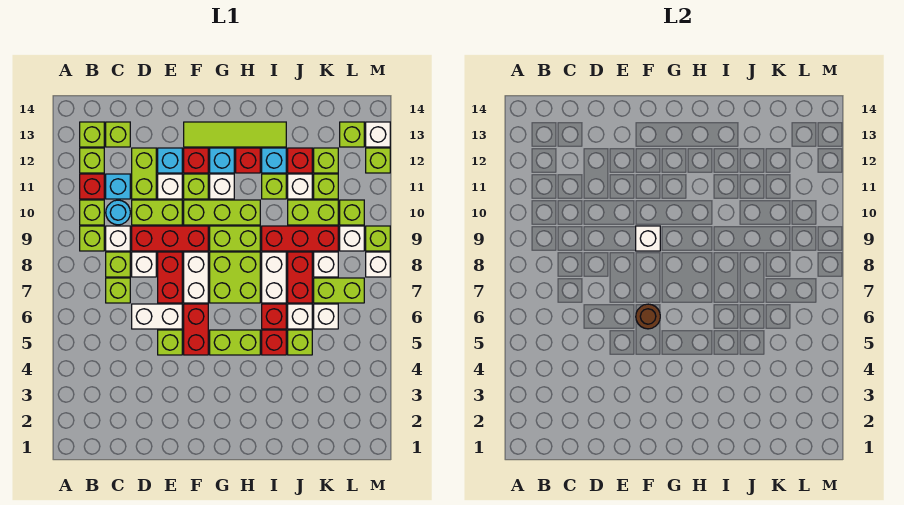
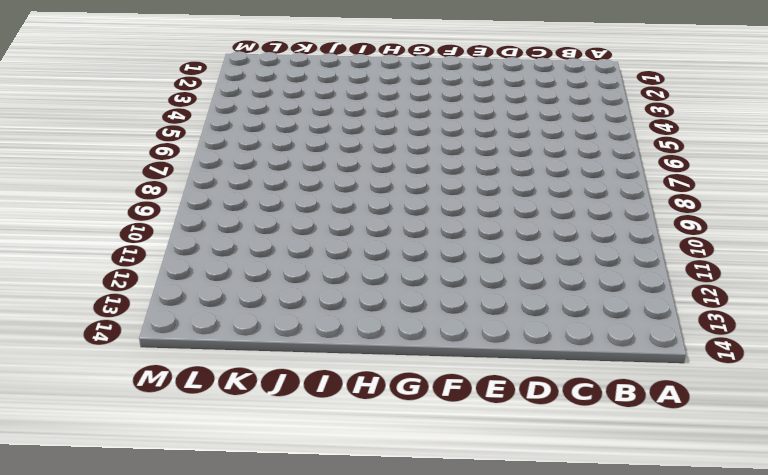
none -> lime brick B9 level 1
none -> lime brick B10 level 1
none -> red brick B11 level 1
none -> lime brick B12 level 1

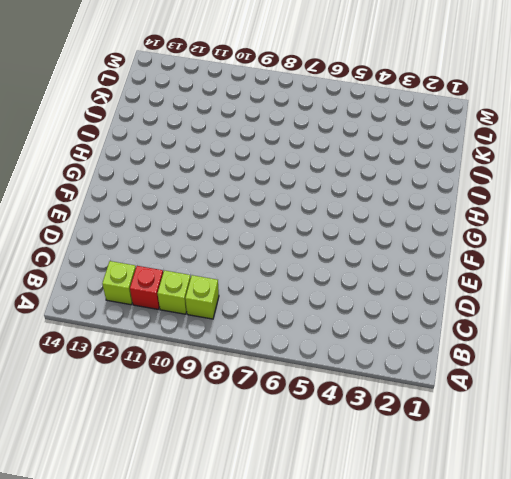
none -> lime brick B13 level 1
none -> lime brick C7 level 1
none -> lime brick C8 level 1
none -> white brick C9 level 1

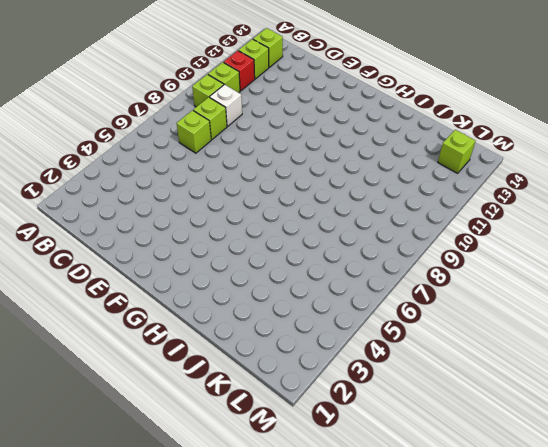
none -> cyan round brick C10 level 1
none -> cyan brick C11 level 1
none -> lime brick C13 level 1
none -> white brick D6:E6 level 1

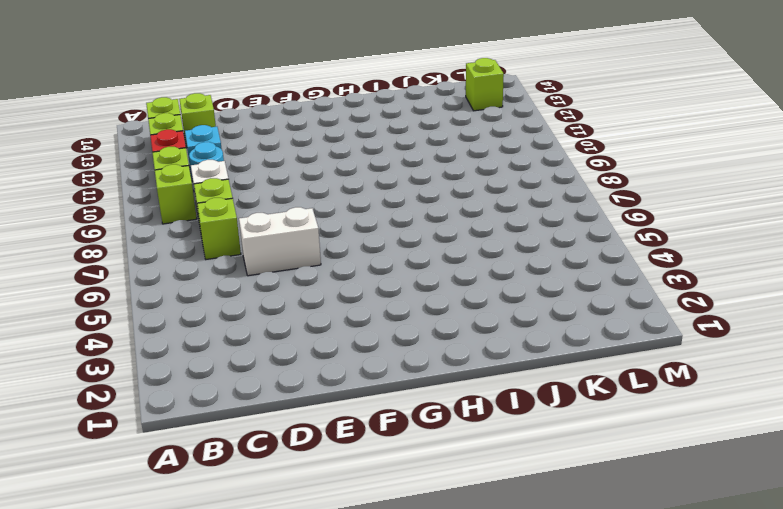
none -> white brick D8 level 1
none -> red brick D9:F9 level 1
none -> lime brick D10:E10 level 1
none -> lime brick D11:D12 level 1

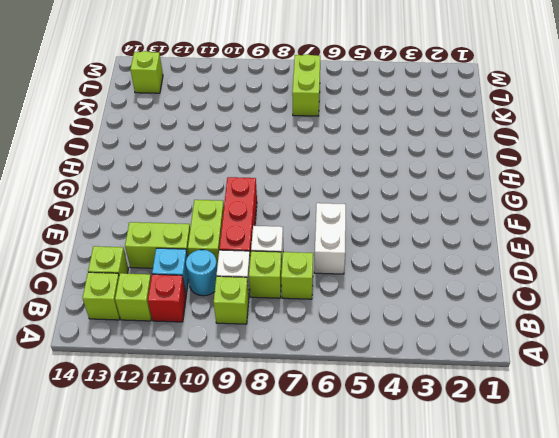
none -> lime brick B10 level 1
none -> lime brick E5 level 1
none -> red brick E7:E8 level 1
none -> white brick E11 level 1

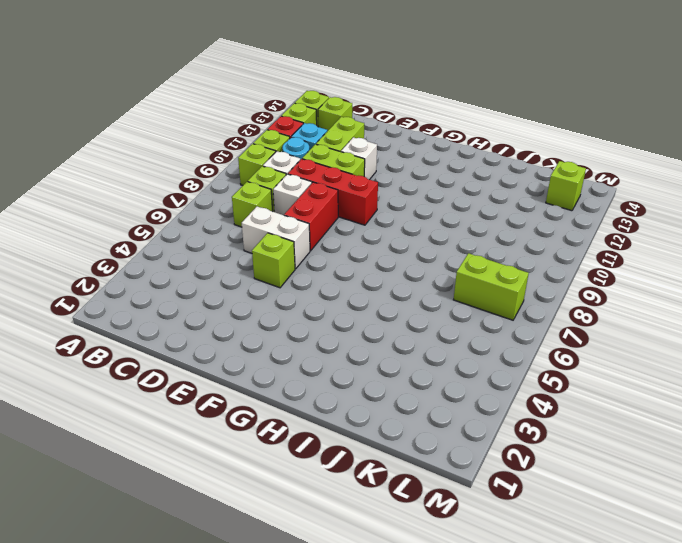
none -> cyan brick E12 level 1
none -> red brick F5:F6 level 1
none -> white brick F7:F8 level 1
none -> lime brick F10:H10 level 1

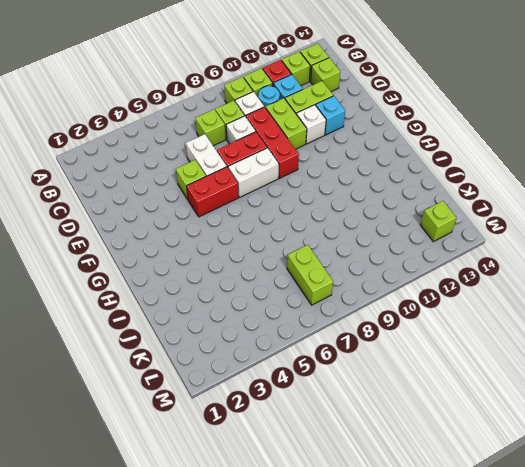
none -> lime brick F10:H10 level 1
none -> lime brick F11 level 1
none -> red brick F12 level 1
none -> lime tile F13:I13 level 1

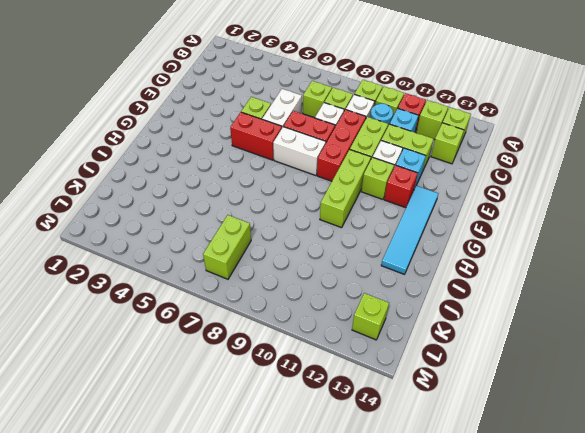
cyan tile F13:I13 level 1 -> lime tile F13:I13 level 1
none -> lime brick G5:H5 level 1
none -> lime brick G7:H8 level 1
none -> lime brick G9:H9 level 1
none -> white brick G11 level 1

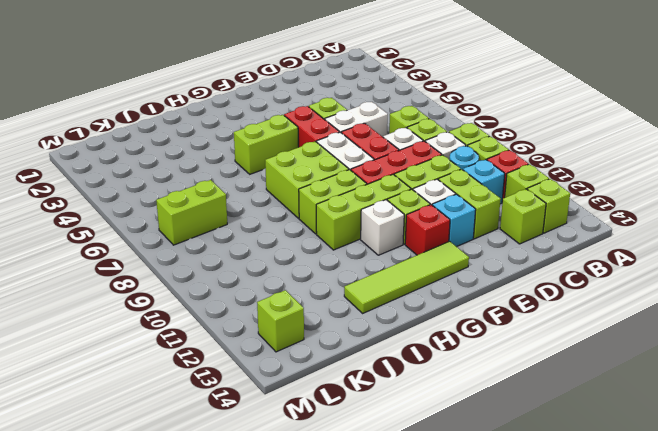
none -> cyan brick G12 level 1
none -> red brick H12 level 1
none -> red brick I5 level 1
none -> red brick I6 level 1

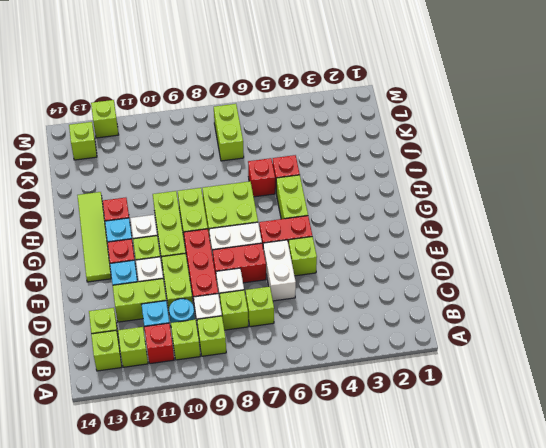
none -> white brick I7:I8 level 1
none -> red brick I9:K9 level 1
none -> lime brick I11 level 1
none -> cyan brick I12 level 1

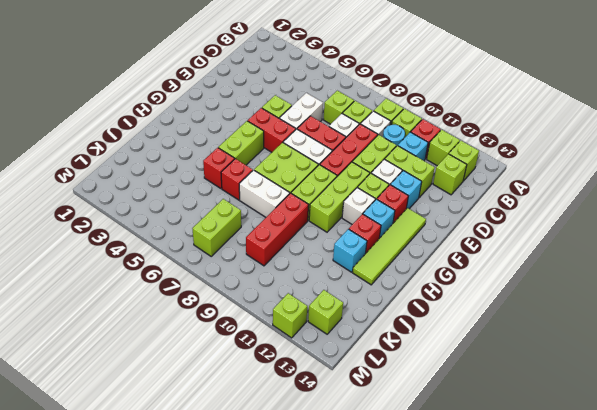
none -> lime brick I11 level 1
none -> lime brick J5 level 1
none -> white brick J6 level 1
none -> red brick J7:J8 level 1

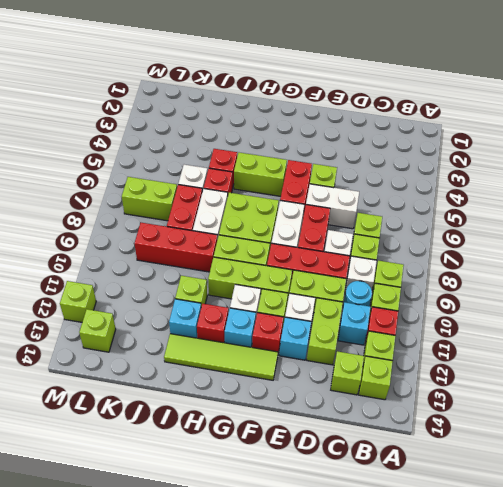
none -> lime brick J5 level 1
none -> lime brick J10:K10 level 1
none -> white brick J11 level 1
none -> red brick J12 level 1

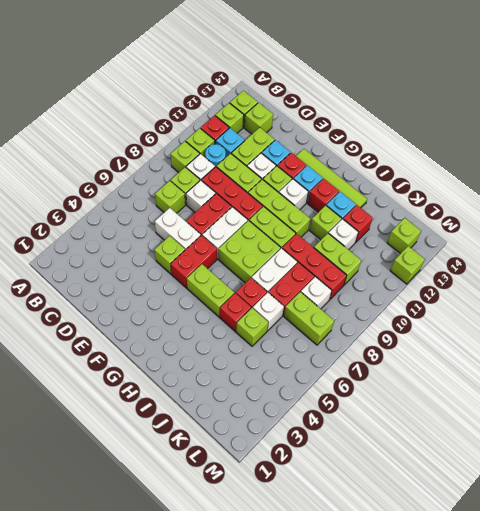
none -> white brick K6 level 1
none -> lime brick K11 level 1
none -> lime brick K12 level 1
none -> white brick L9 level 1

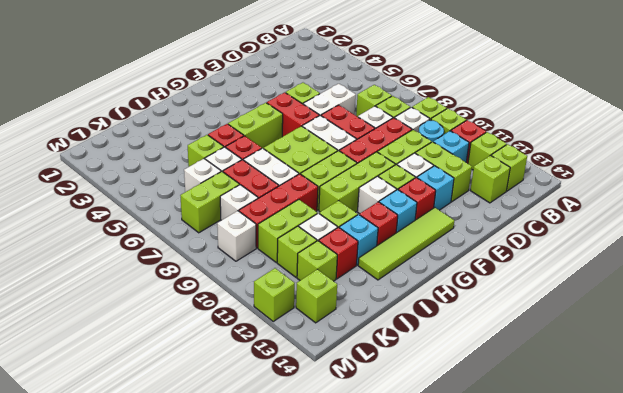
none -> lime brick L10 level 1
none -> white brick M8 level 1
none -> lime brick M9 level 1
none -> white brick M13 level 1

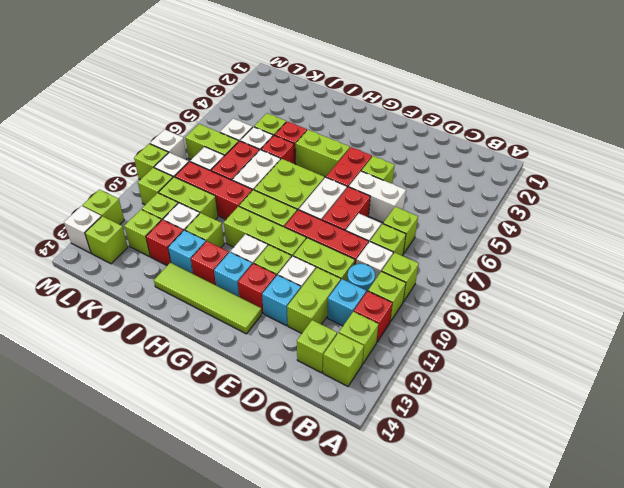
none -> brown round brick F6 level 2
none -> white brick F9 level 2

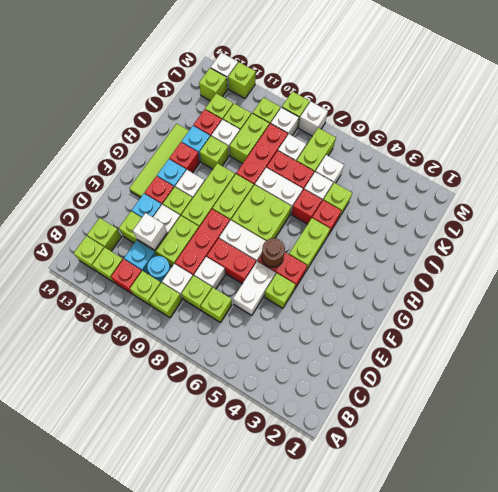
white brick D11 level 2 -> white brick F9 level 2

